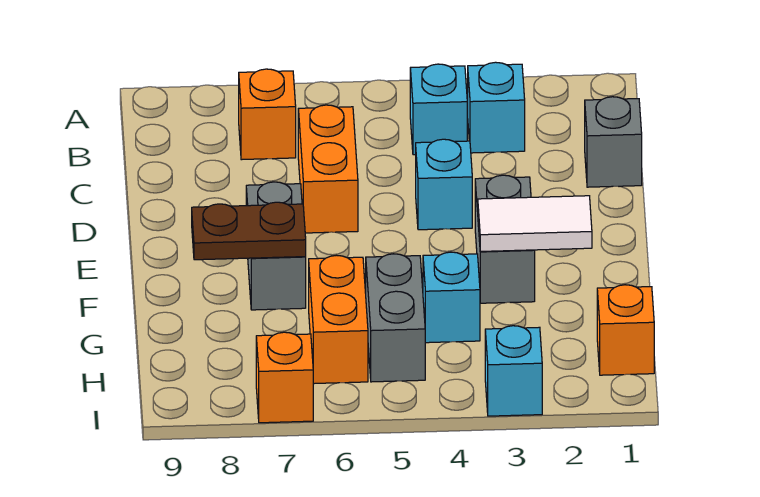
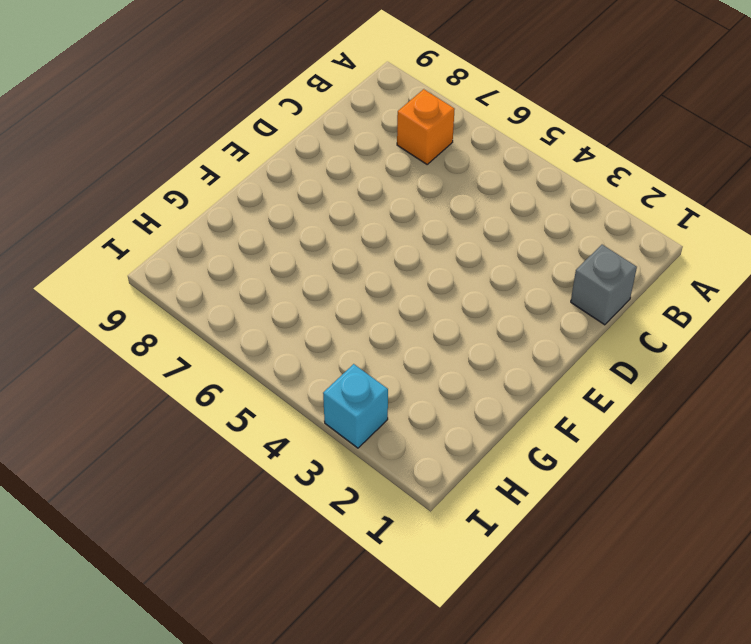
none -> cyan brick B3 level 1
none -> cyan brick B4 level 1
none -> orange brick C6:D6 level 1

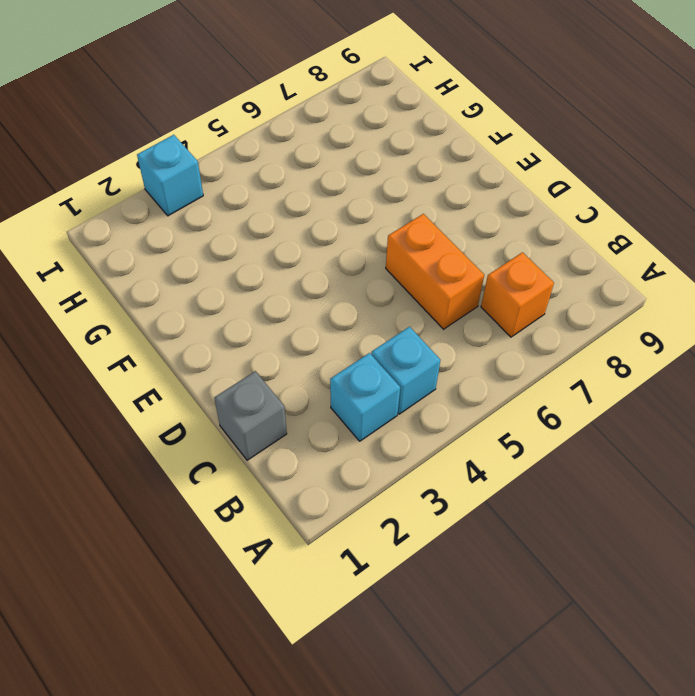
none -> cyan brick D4 level 1
none -> grey brick E3:F3 level 1
none -> grey brick E7:F7 level 1

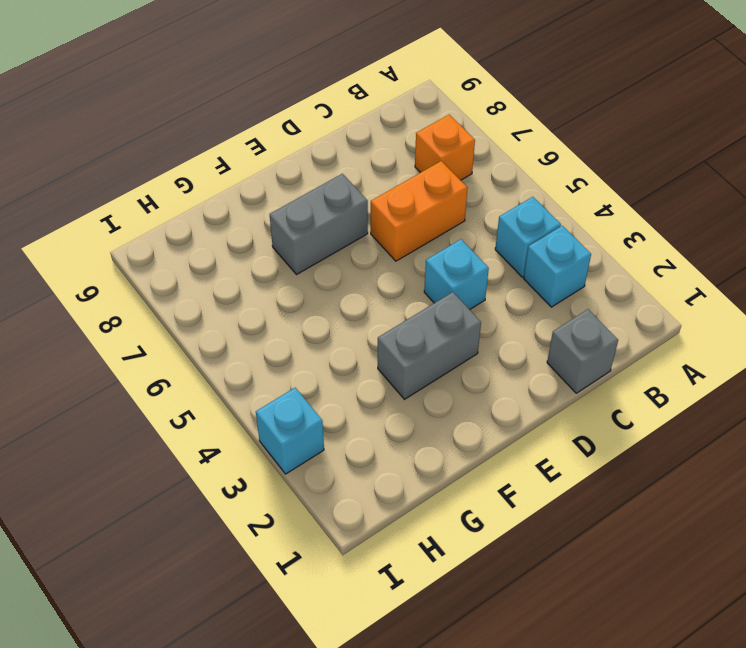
none -> cyan brick G4 level 1
none -> grey brick G5:H5 level 1
none -> orange brick G6:H6 level 1

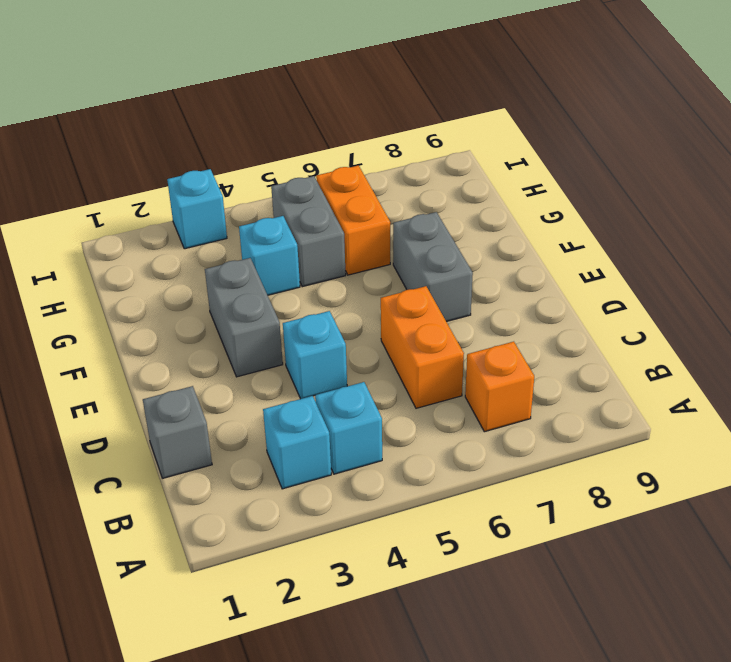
none -> orange brick H1 level 1
none -> orange brick I7 level 1
none -> white tile F2:F3 level 2

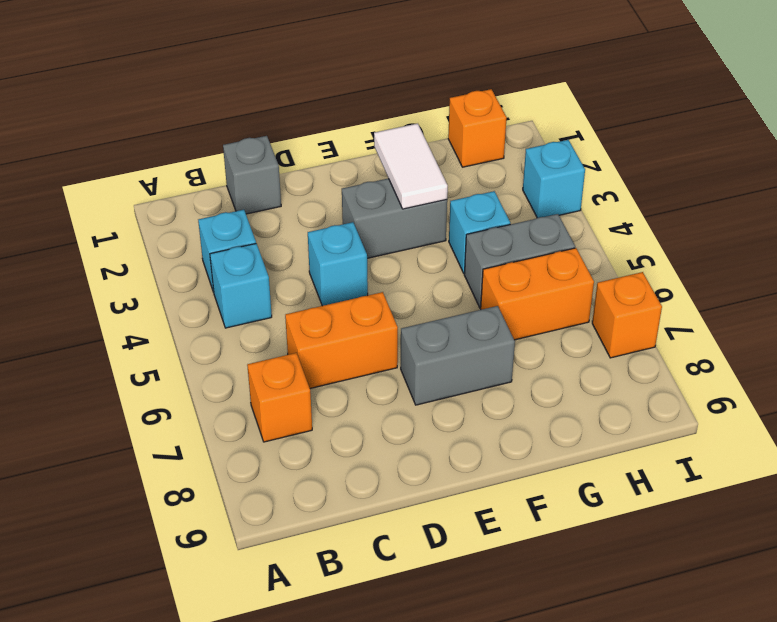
none -> brown plate F7:F8 level 2

